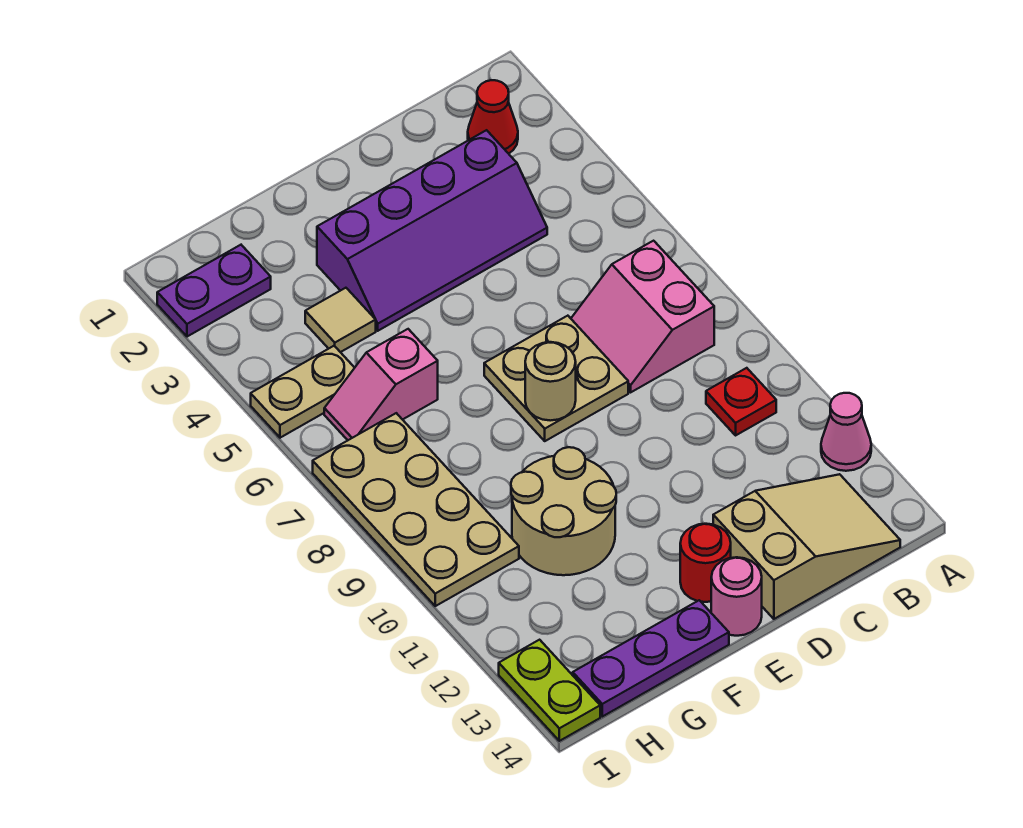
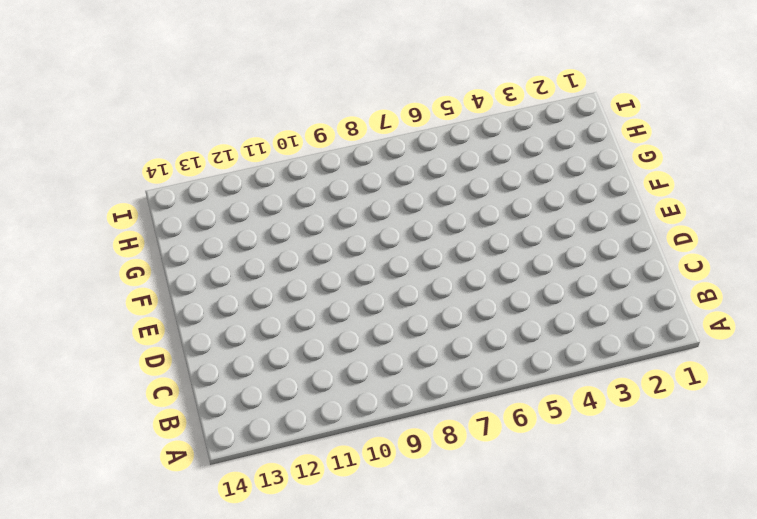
none -> pink cone A12 level 1
none -> red cone B2 level 1
none -> pink slope B7:C8 level 1 top B

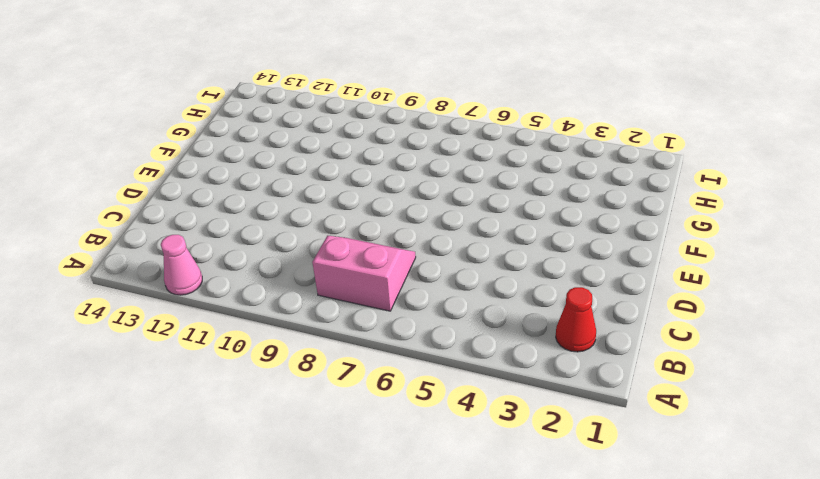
none -> red plate B10 level 1
none -> tan slope B13:D14 level 1 top D
none -> purple slope C3:F4 level 1 top 3

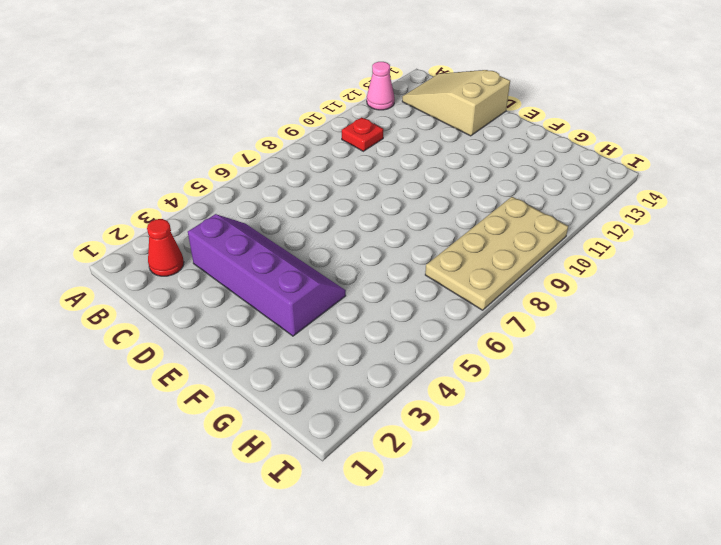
none -> pink slope B7:C8 level 1 top B
none -> tan plate D7:E8 level 1
none -> red round brick E13 level 1

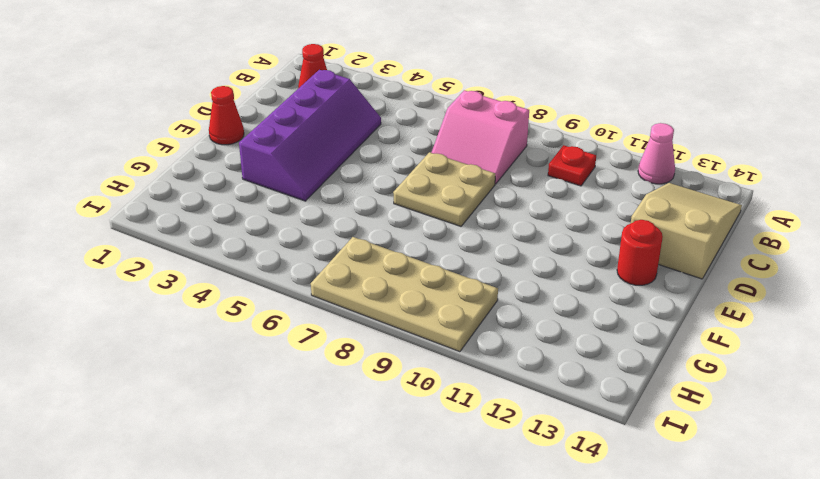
red cone E1 level 1 -> none
none -> pink round brick E14 level 1
none -> tan round brick F10:G11 level 1
none -> purple plate F14:H14 level 1

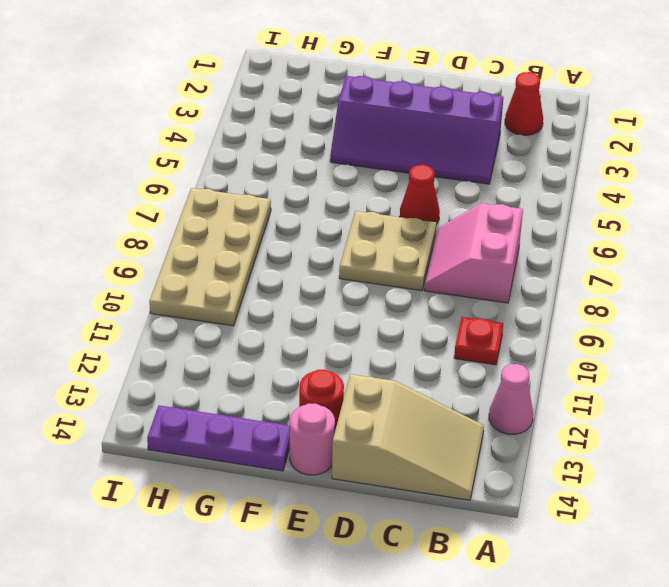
red cone D6 level 1 -> none
none -> tan round brick F10:G11 level 1
none -> tan tile G4 level 1
none -> pink slope G6:H6 level 1 top G

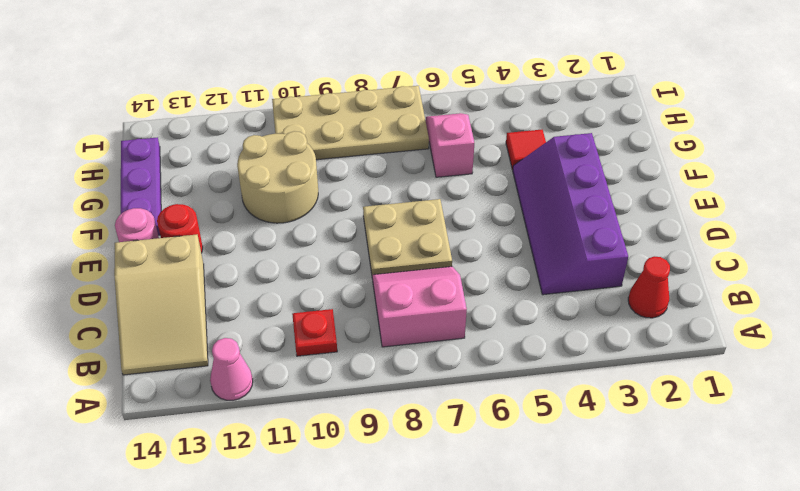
red tile G4 level 1 -> tan tile G4 level 1
none -> purple plate H2:I2 level 1
none -> tan plate H5:I5 level 1
none -> lime plate I13:I14 level 1

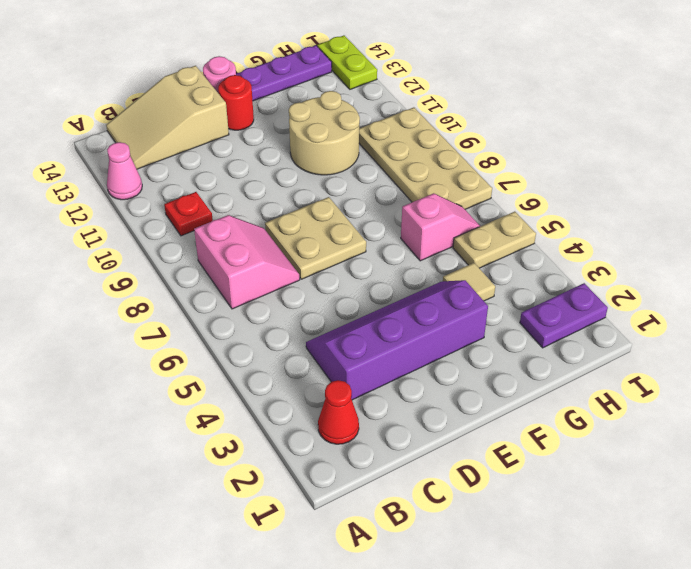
none -> tan round brick E8 level 2

